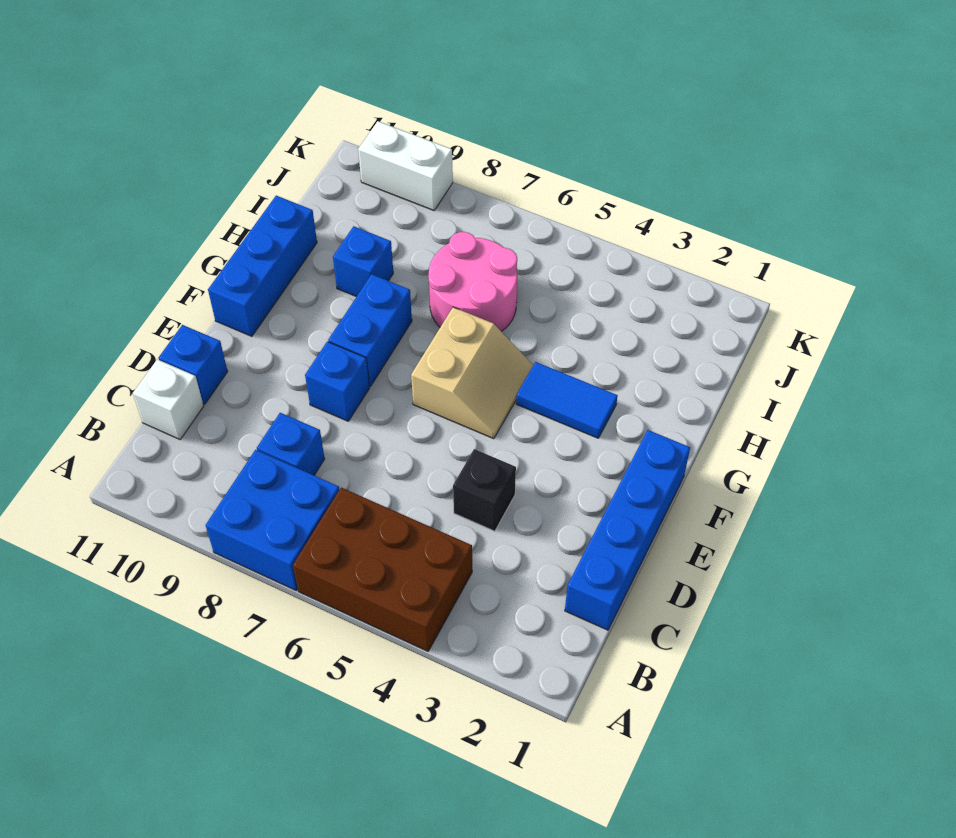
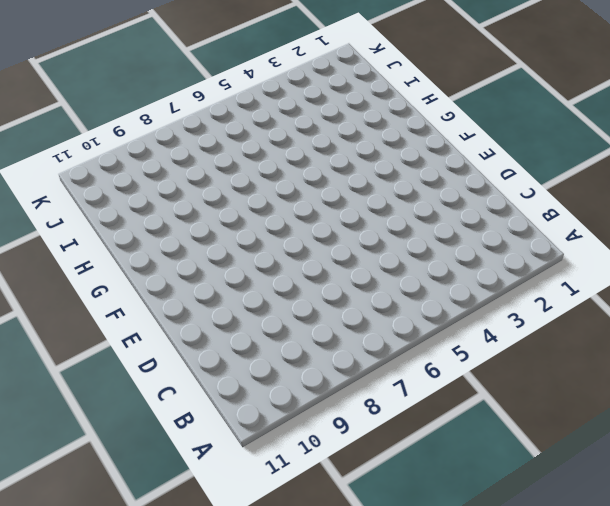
none -> brown brick A4:B6 level 1
none -> blue brick A7:B8 level 1
none -> blue brick C1:F1 level 1

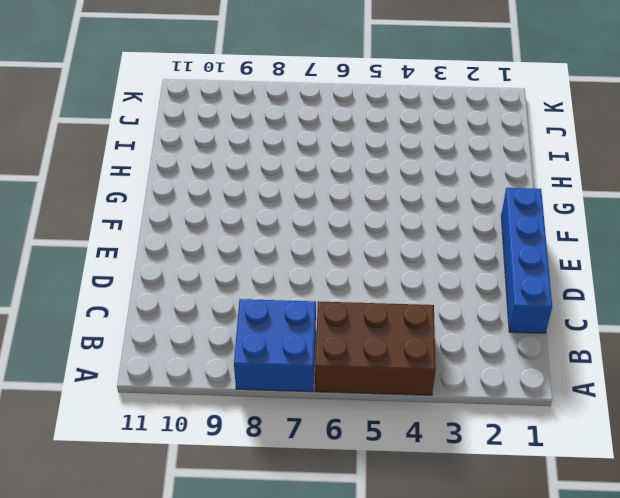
none -> blue brick C8 level 1
none -> white brick C11 level 1
none -> black brick D4 level 1

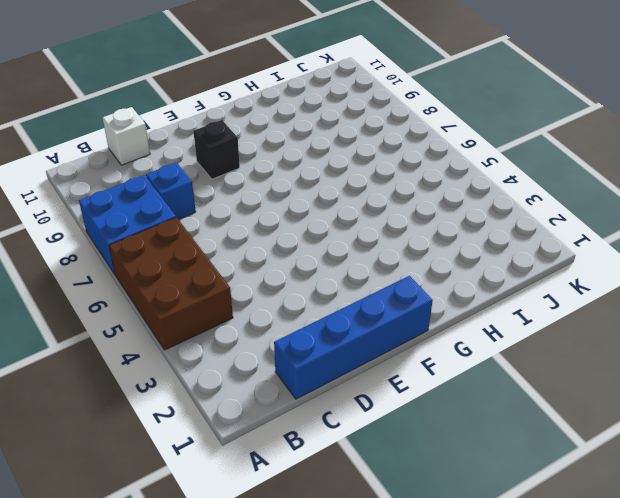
black brick E9 level 1 -> black brick D4 level 1
none -> blue brick D11 level 1
none -> blue brick E8 level 1
none -> tan slope F5:G6 level 1 top 6

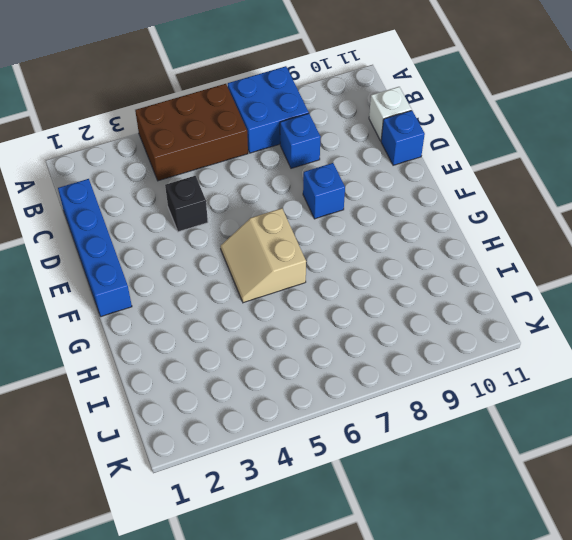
none -> blue brick F8:G8 level 1
none -> blue brick F11:H11 level 1
none -> blue tile G3:G4 level 1

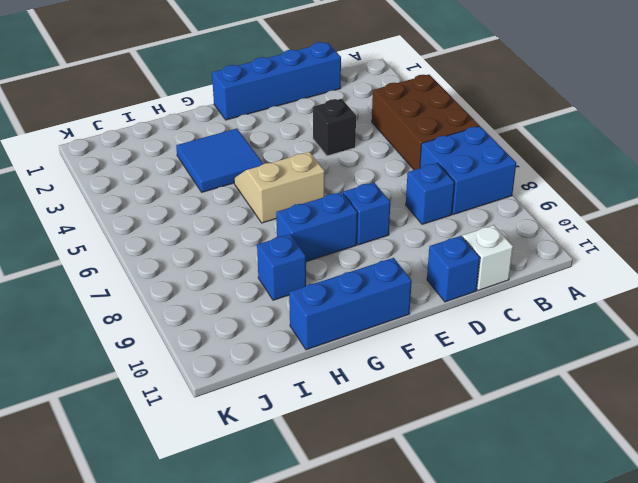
blue tile G3:H4 level 1 -> blue tile G3:G4 level 1
none -> pink round brick H6:I7 level 1
none -> white brick K9:K10 level 1

